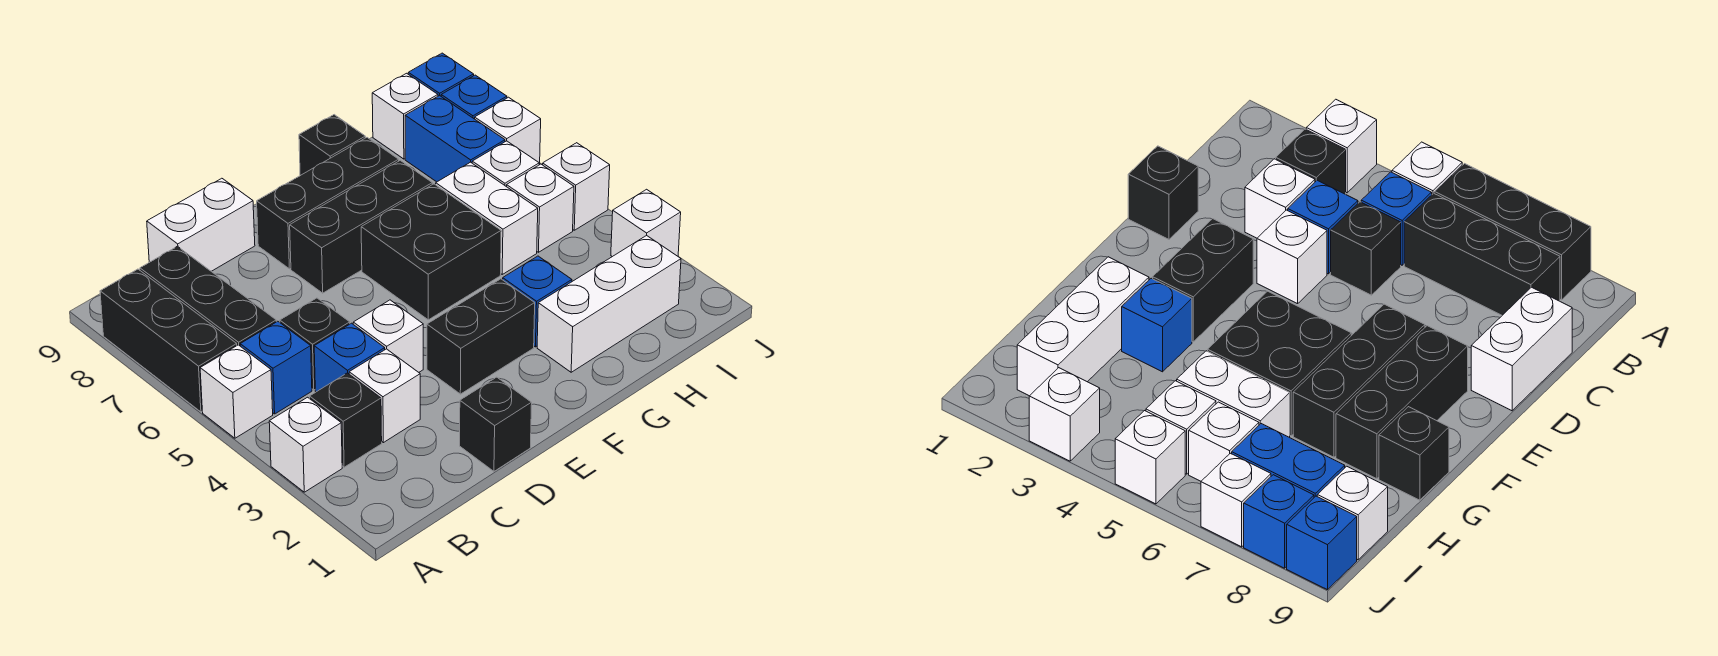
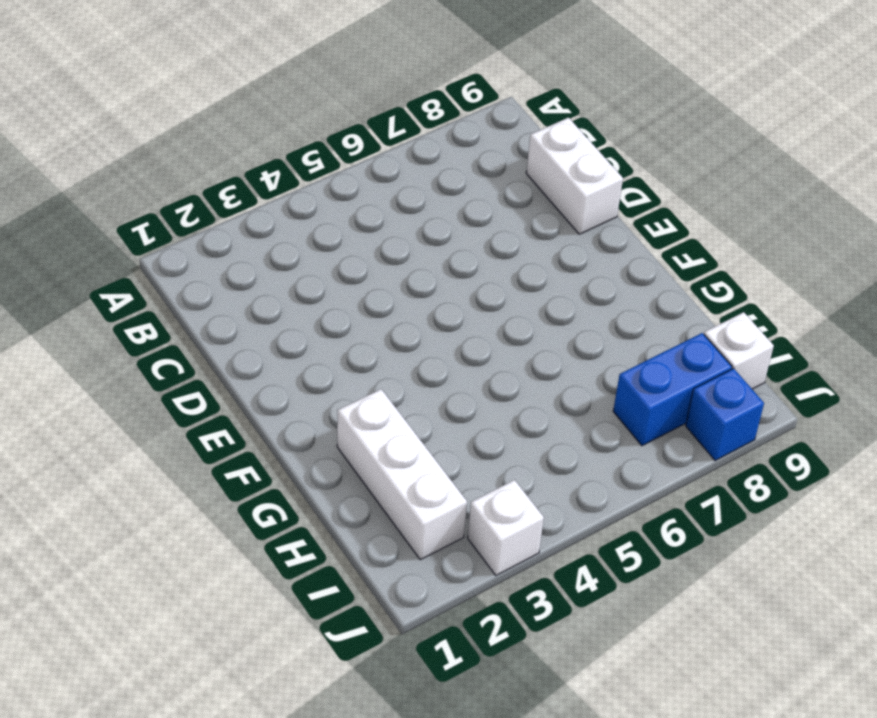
none -> white brick A3 level 1
none -> white brick A5 level 1
none -> black brick A6:A8 level 1

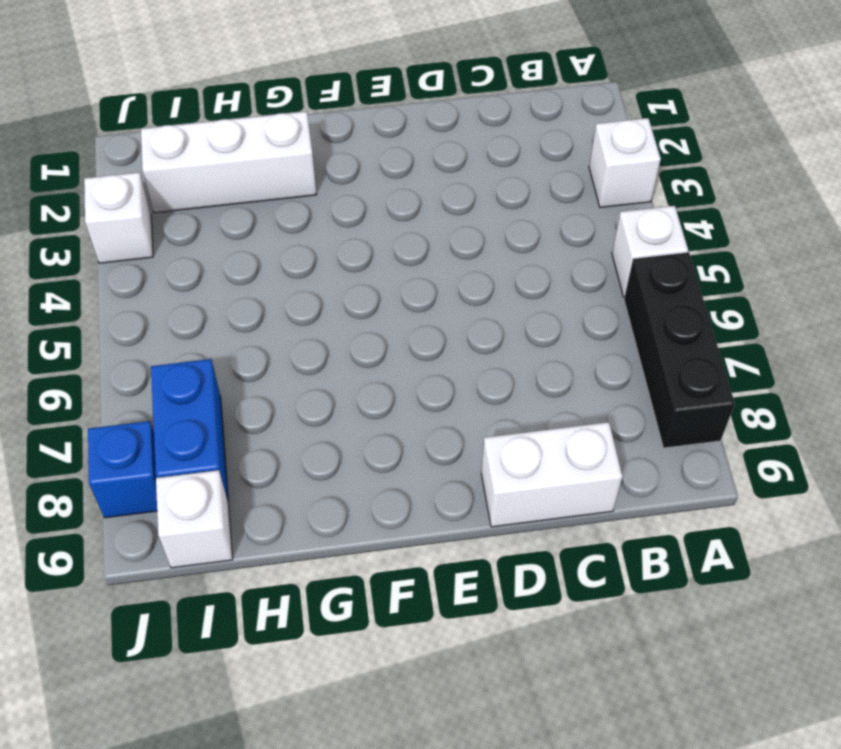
none -> black brick B3 level 1
none -> blue brick B5 level 1
none -> black brick B6:B8 level 1

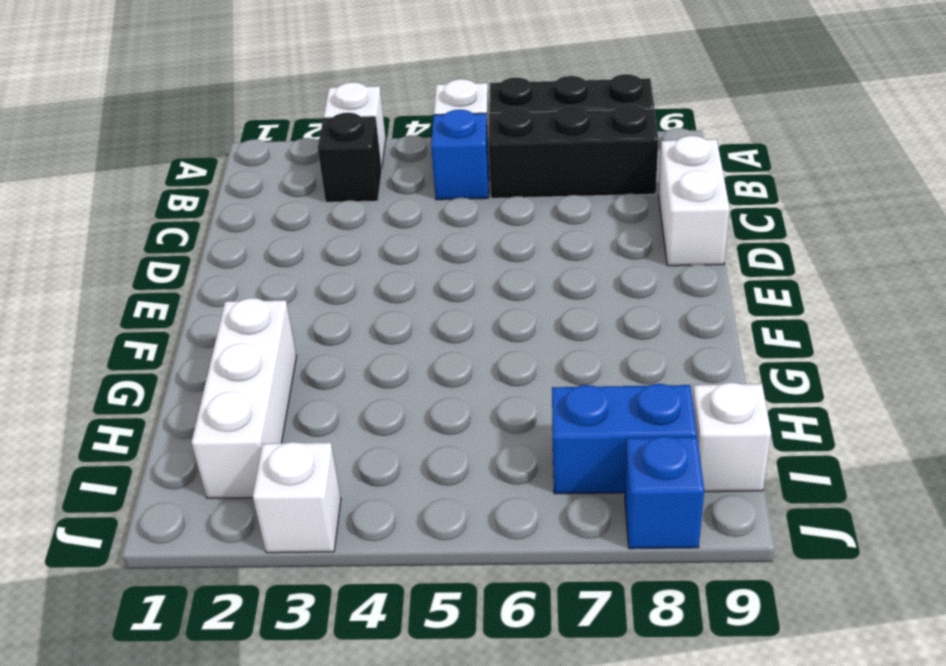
none -> white brick C3 level 1
none -> blue brick C4 level 1
none -> black brick C5 level 1

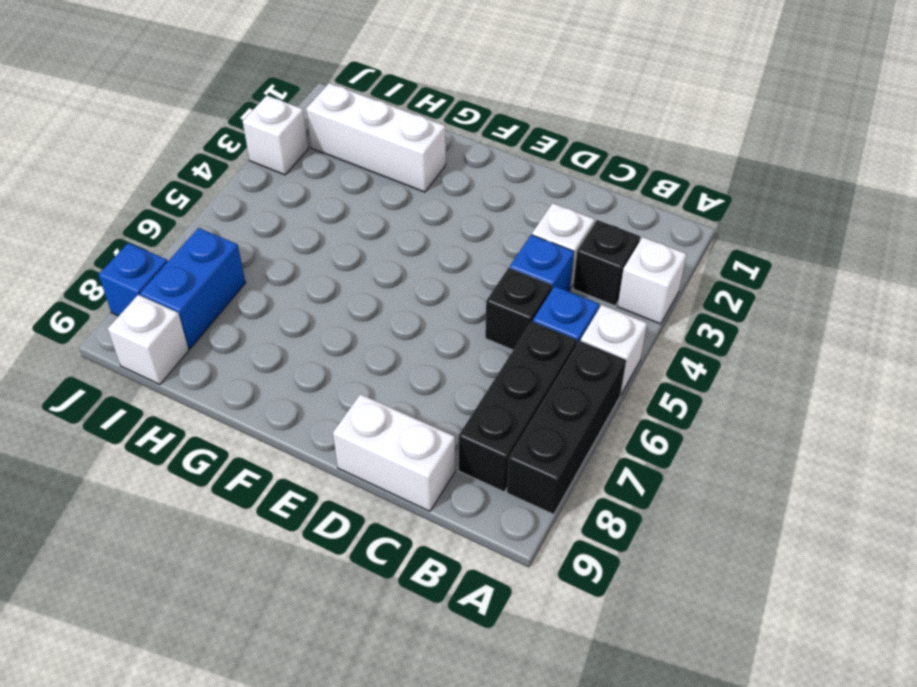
none -> black brick D1 level 1
none -> white brick D4 level 1
none -> black brick E3:F3 level 1

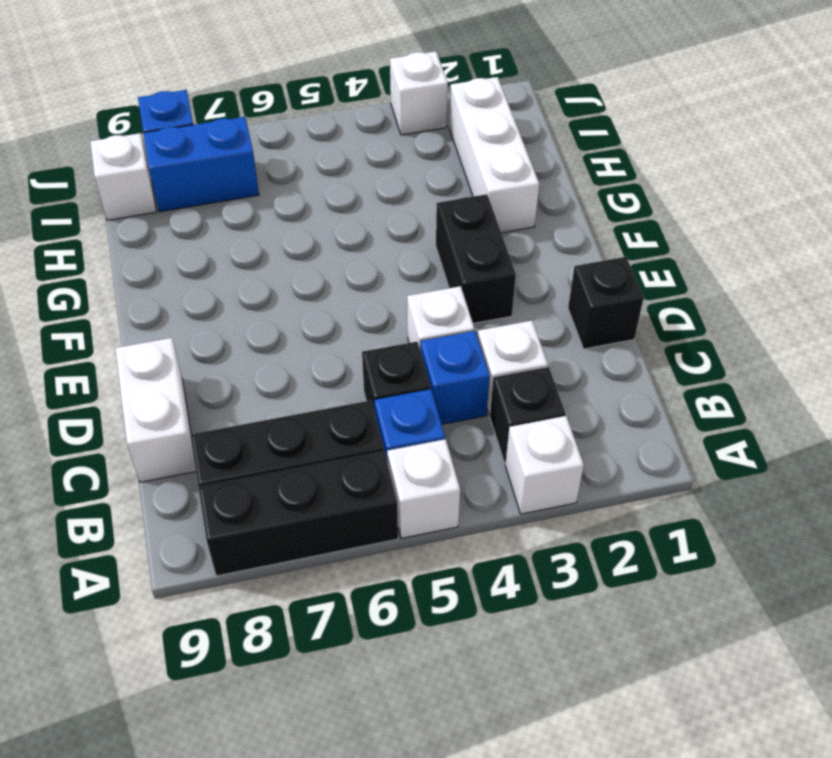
none -> black brick E7:G7 level 1
none -> black brick E8:G8 level 1
none -> black brick F5:G6 level 1

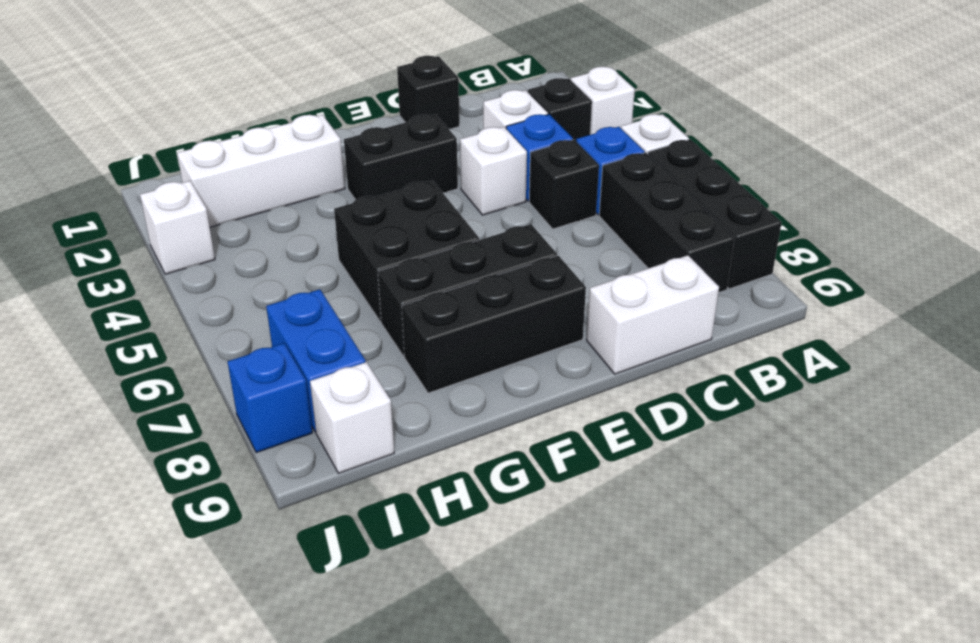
none -> blue brick G3 level 1
none -> black brick G9 level 1
none -> white brick H5:H6 level 1

